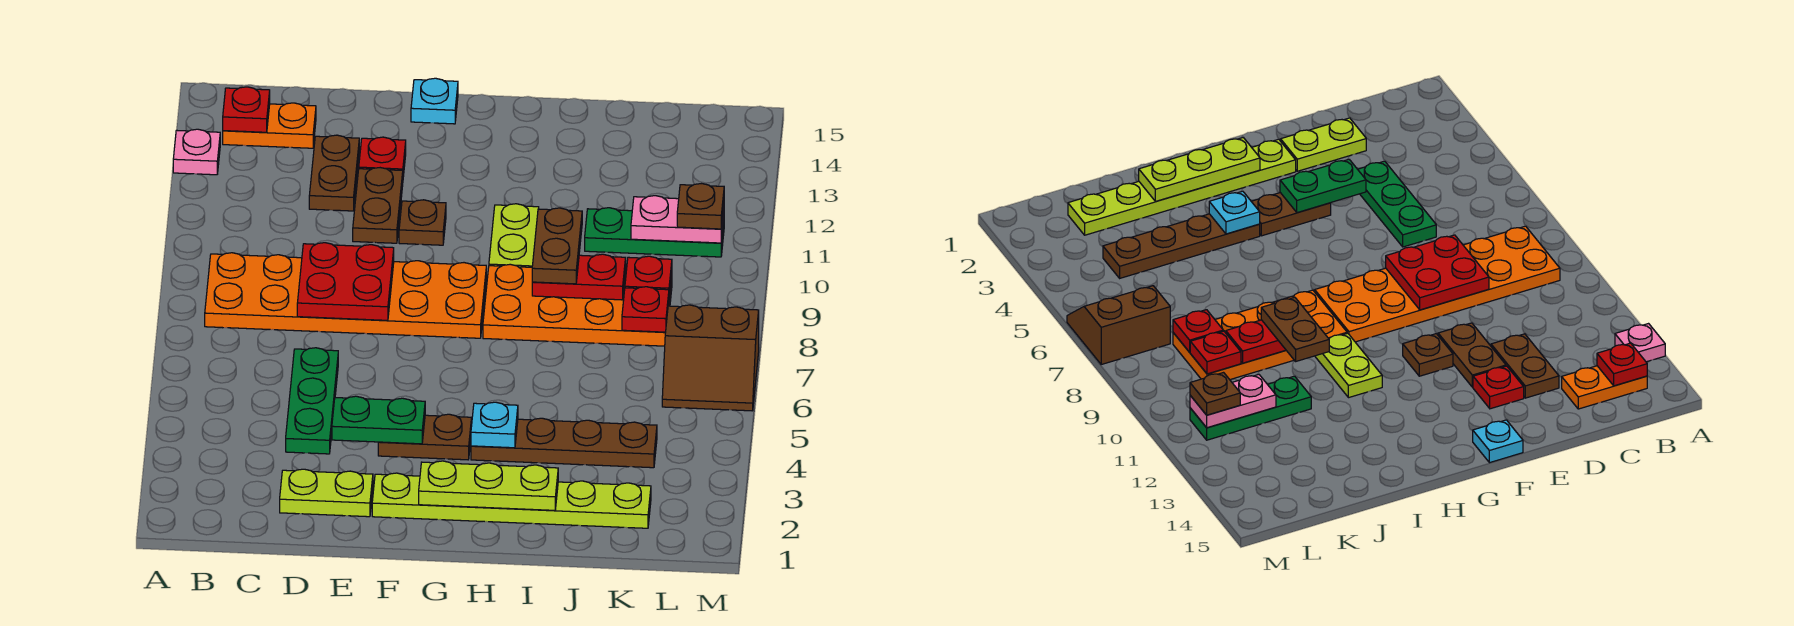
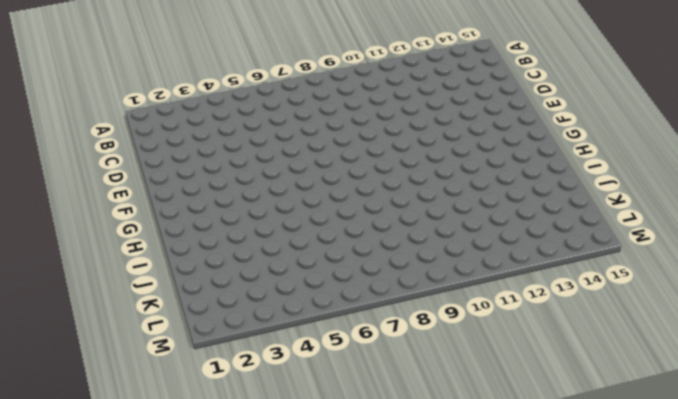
none -> pink plate A13 level 1
none -> orange plate B8:G9 level 1
none -> orange plate B14:C14 level 1

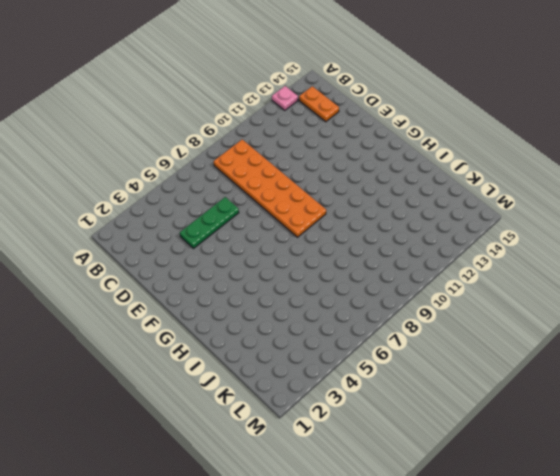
none -> lime plate D2:E2 level 1
none -> brown plate D12:D13 level 1
none -> brown plate E11:E12 level 1

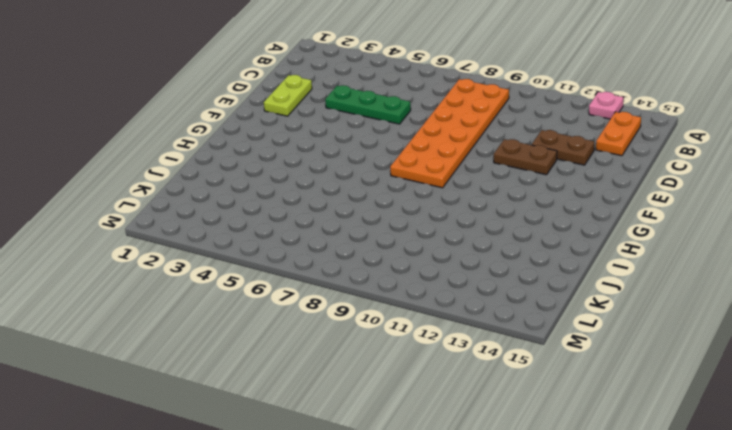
none -> red plate E13 level 1
none -> lime plate F2:K2 level 1
none -> brown plate F4:G4 level 1

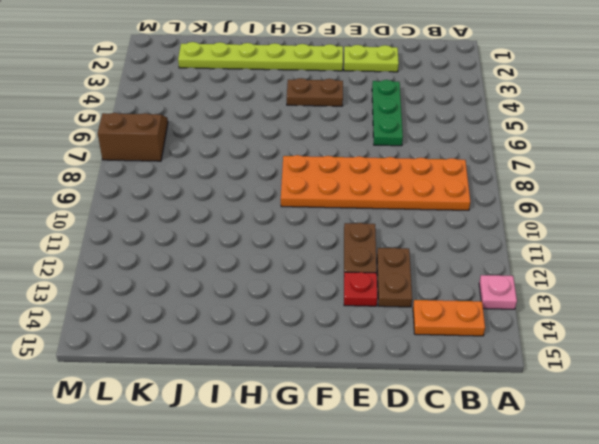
none -> brown plate F11 level 1
none -> cyan plate F15 level 1
none -> brown plate H4:K4 level 1

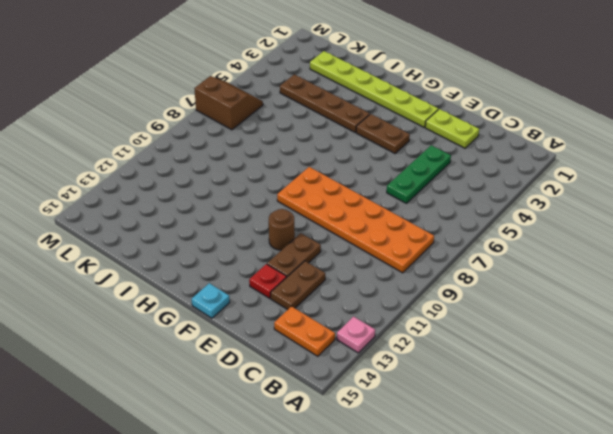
brown round brick F11 level 1 -> brown plate F11 level 1
none -> orange plate H8:K9 level 1
none -> lime plate H10:H11 level 1
none -> green plate J11:L11 level 1

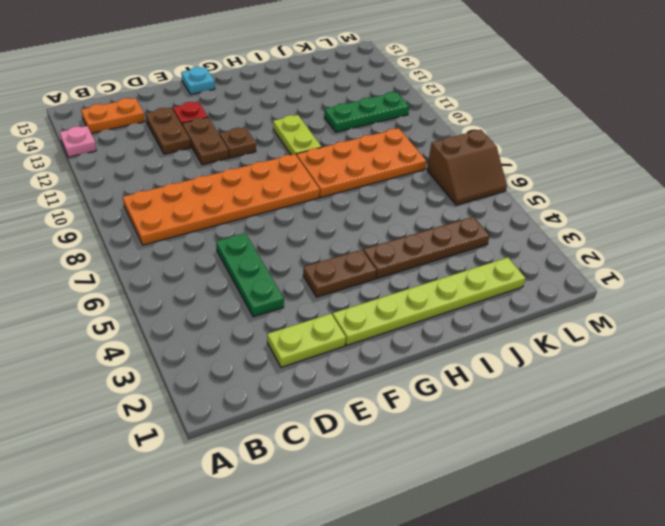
none -> red plate B14 level 2
none -> red plate D8:E9 level 2
none -> green plate E4:F4 level 2

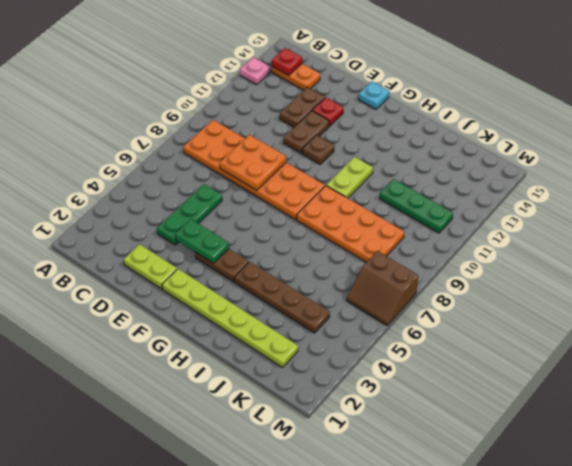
orange plate D8:E9 level 2 -> red plate D8:E9 level 2
none -> lime plate G2:I2 level 2
none -> cyan plate H4 level 2
none -> red plate I9:J9 level 2

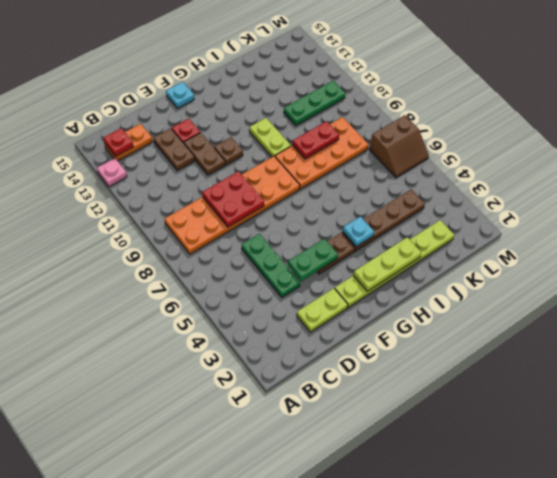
none -> red plate K8 level 2
none -> red plate K9 level 2
none -> pink plate K11:L11 level 2

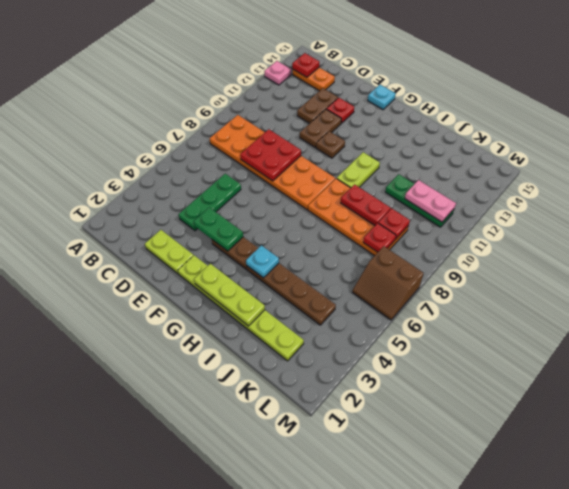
none -> brown plate I9:I10 level 3
none -> brown plate L11 level 3

